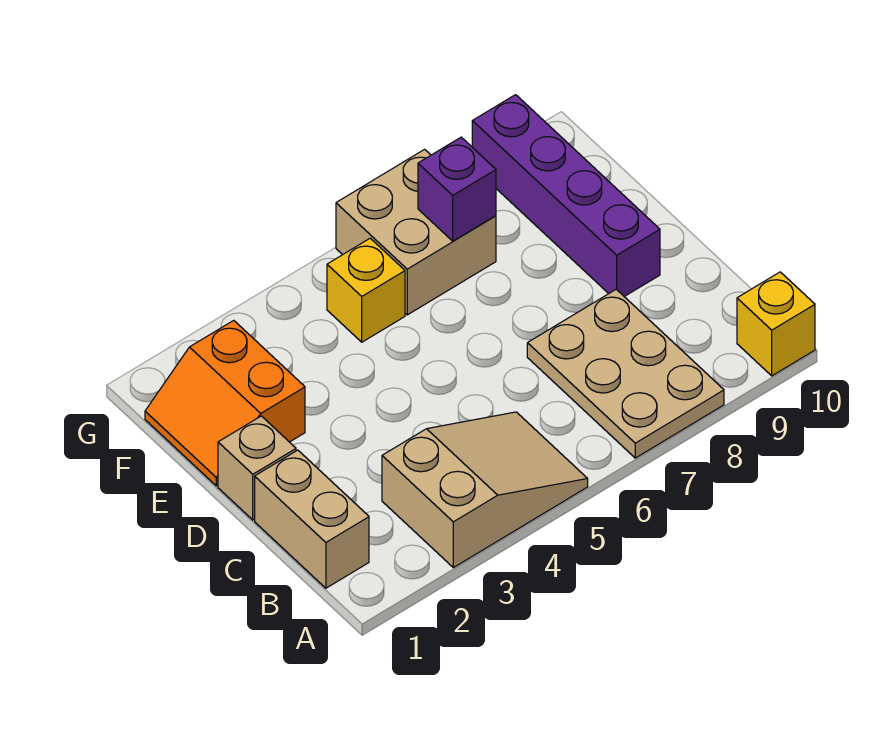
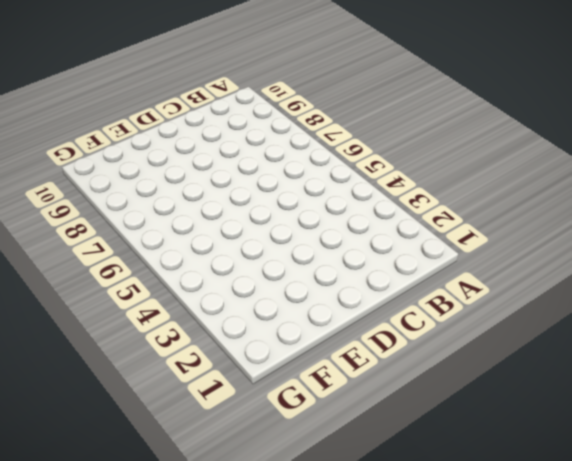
none -> tan slope A3:B5 level 1 top 3
none -> tan plate A7:C8 level 1

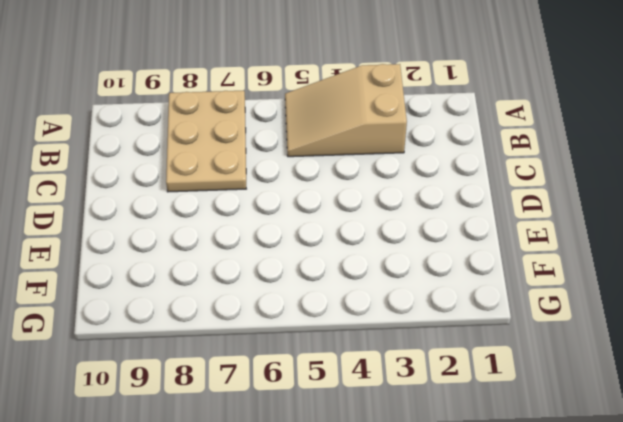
none -> yellow brick A10 level 1
none -> tan brick B1:C1 level 1

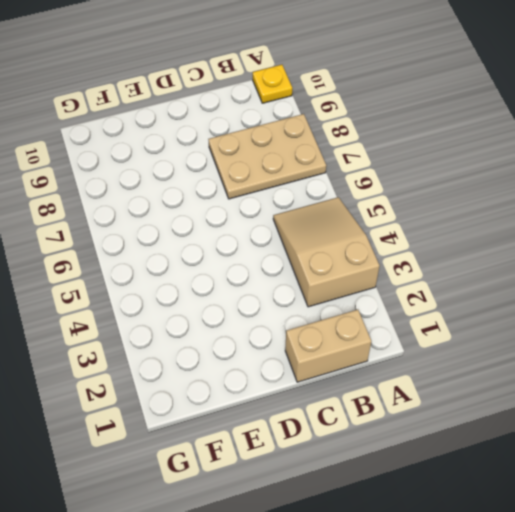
yellow plate A10 level 1 -> yellow brick A10 level 1
none -> tan brick D1 level 1
none -> purple brick D9:G9 level 1

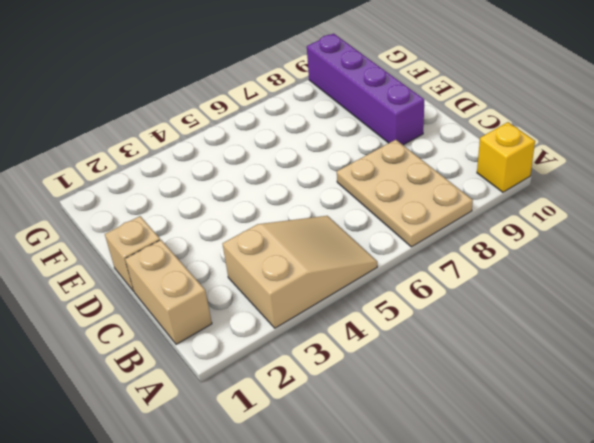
none -> orange slope E1:F2 level 1 top 2
none -> yellow brick F5 level 1

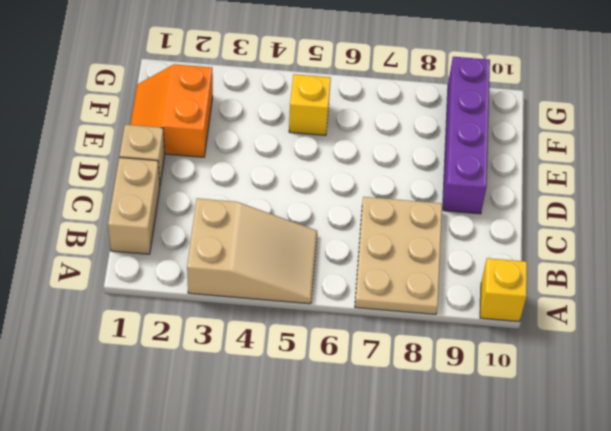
none -> tan brick F6:G7 level 1
none -> purple brick F7 level 2

